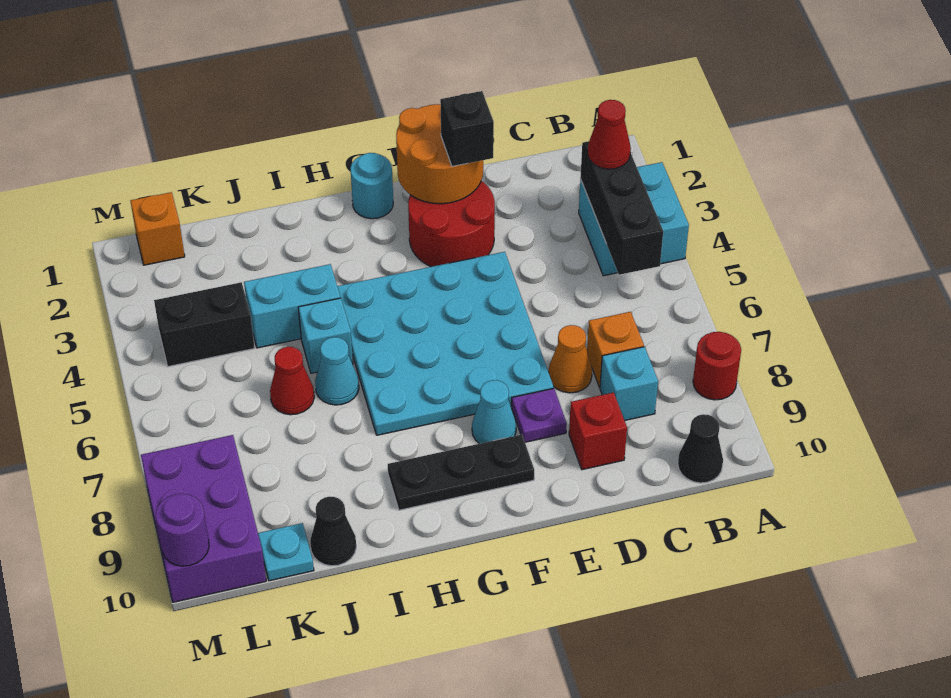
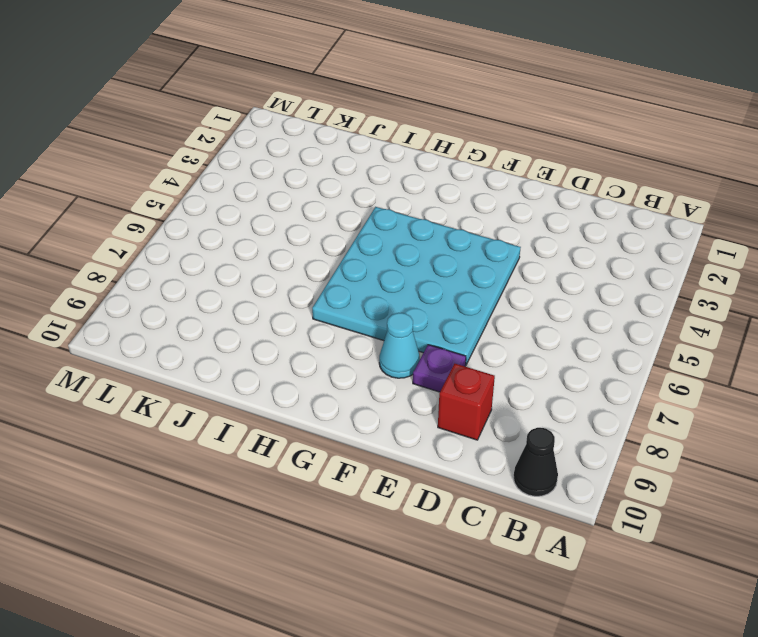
none -> cyan brick A3:B4 level 1
none -> red round brick A8 level 1
none -> orange brick C7 level 1

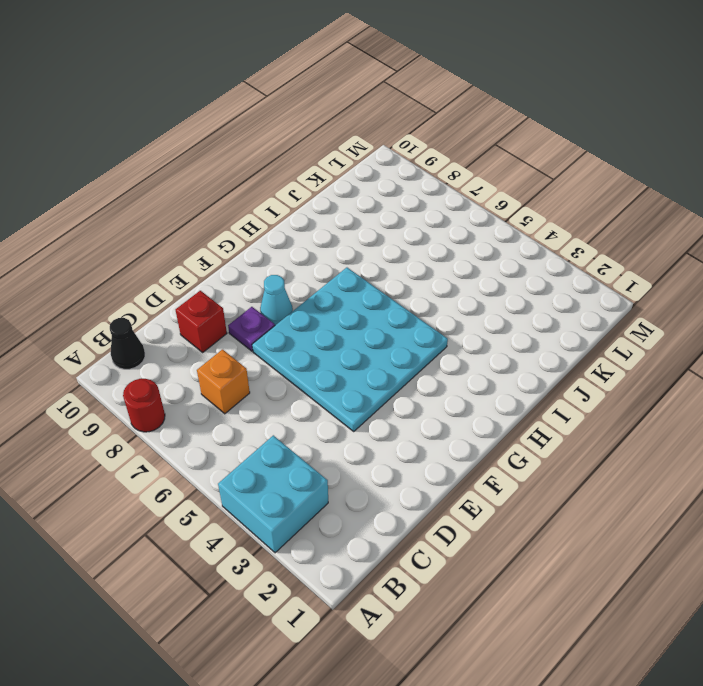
none -> cyan brick C8 level 1
none -> orange cone D7 level 1
none -> red round brick E2:F3 level 1

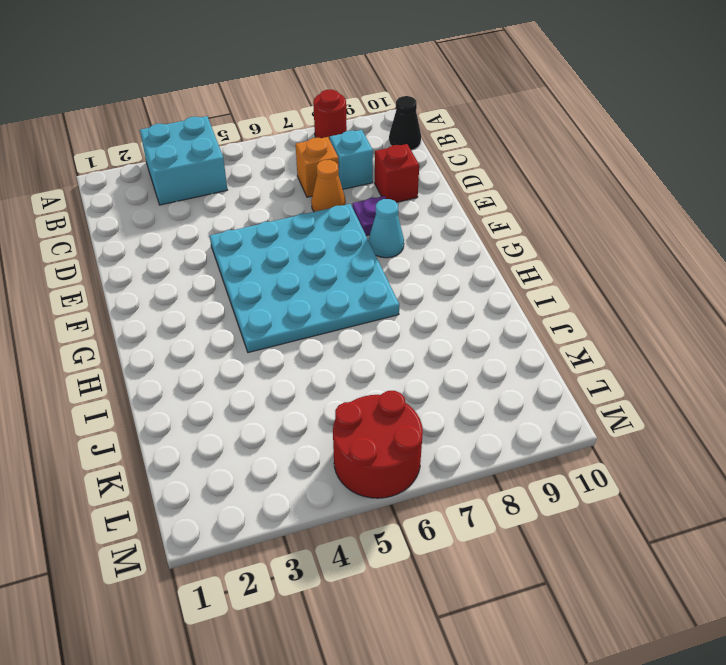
red round brick L5:M6 level 1 -> red round brick E2:F3 level 1
none -> black plate F9:H9 level 1
none -> cyan round brick G1 level 1
none -> cyan brick I4:J4 level 1

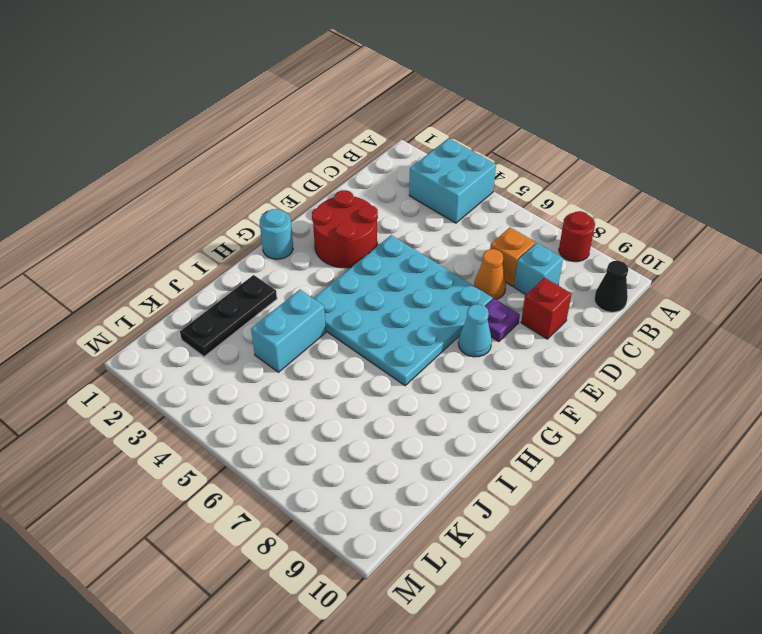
black plate I2:K2 level 1 -> black plate F9:H9 level 1
none -> cyan brick I5 level 1
none -> cyan cone I6 level 1
none -> red cone J6 level 1

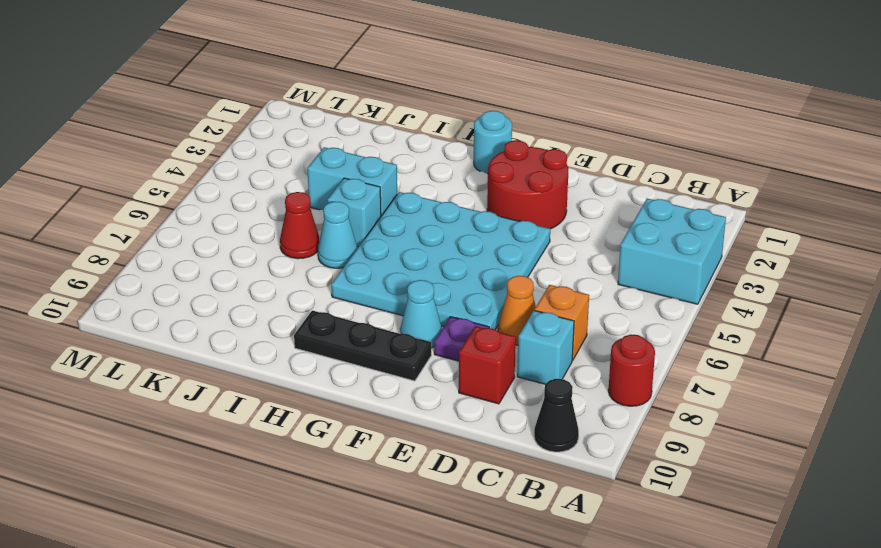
none -> black cone J10 level 1
none -> black brick K4:L4 level 1
none -> cyan plate K10 level 1

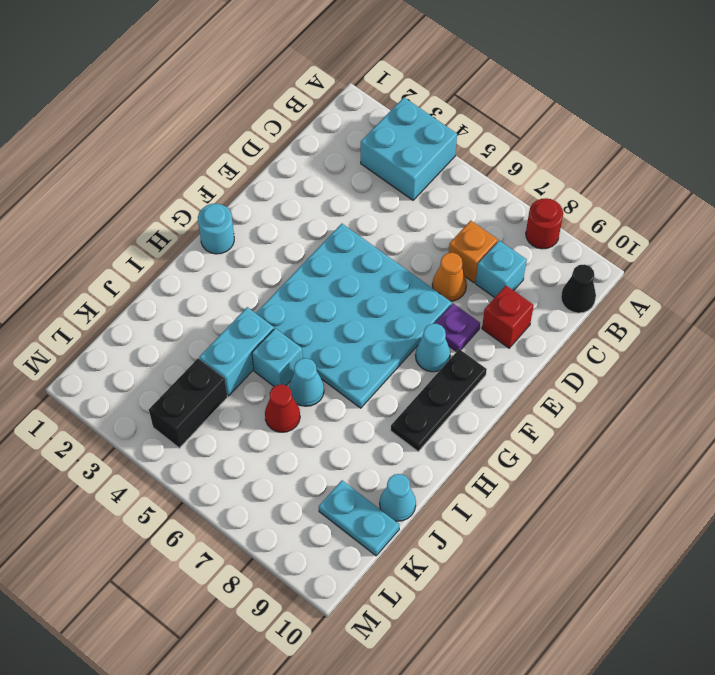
cyan cone J10 level 1 -> black cone J10 level 1
cyan plate K9:K10 level 1 -> cyan plate K10 level 1
none -> red round brick E2:F3 level 1
none -> orange brick L1 level 1
none -> purple brick L8:M10 level 1

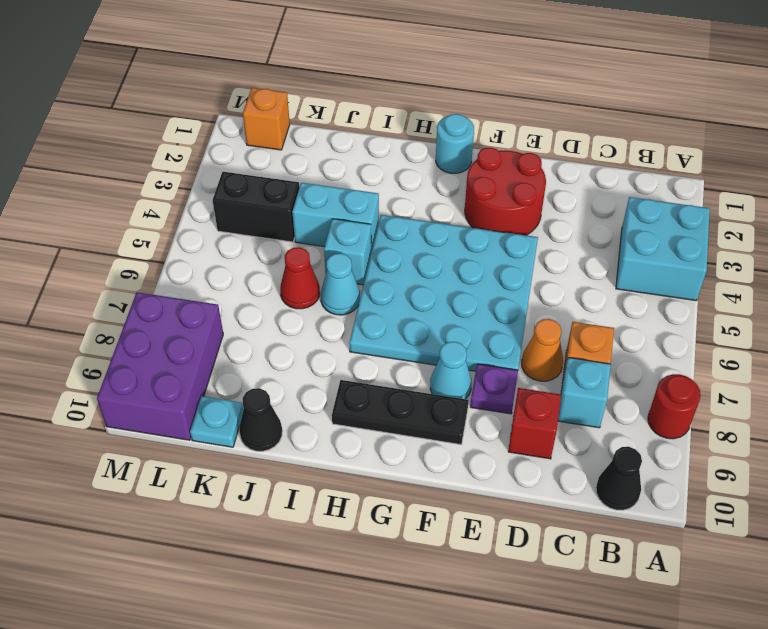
none -> black brick B3:B5 level 2
none -> orange round brick E1:F2 level 2
none -> purple round brick M10 level 2

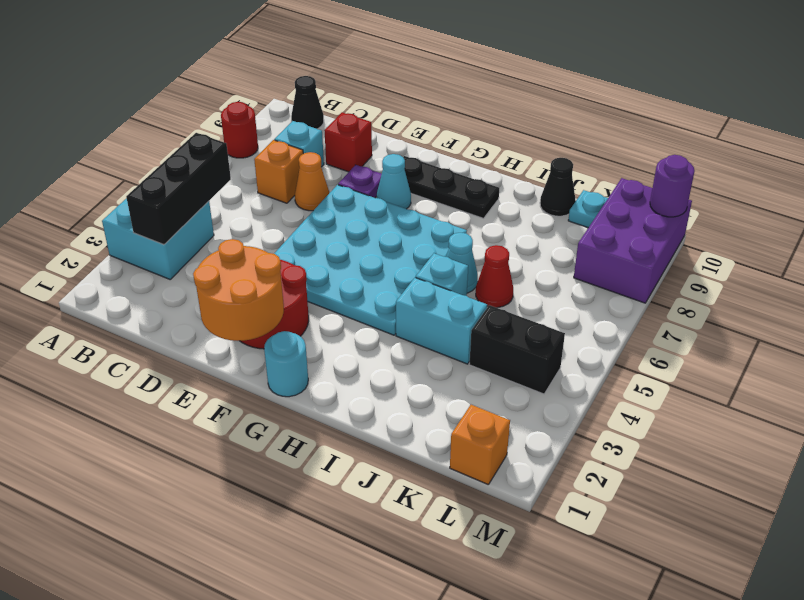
none -> red cone B3 level 3
none -> black brick E2 level 3

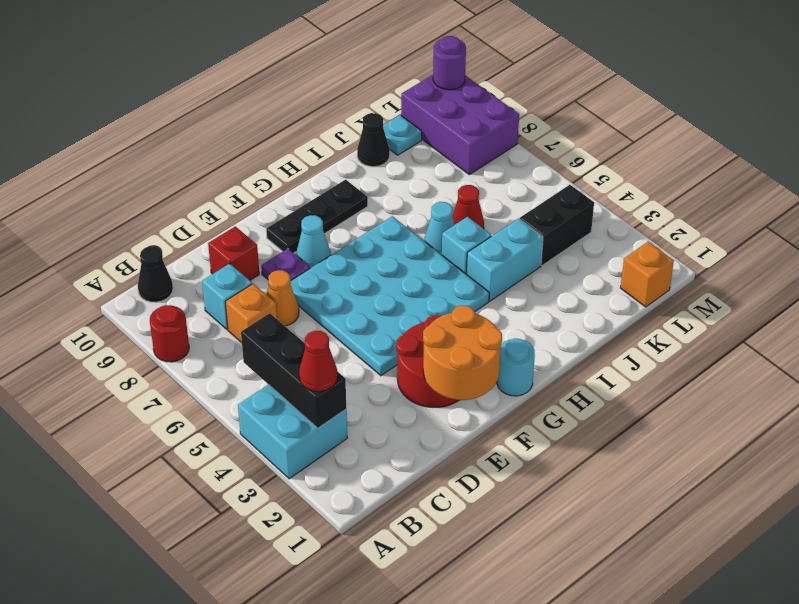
none -> black brick E2 level 3

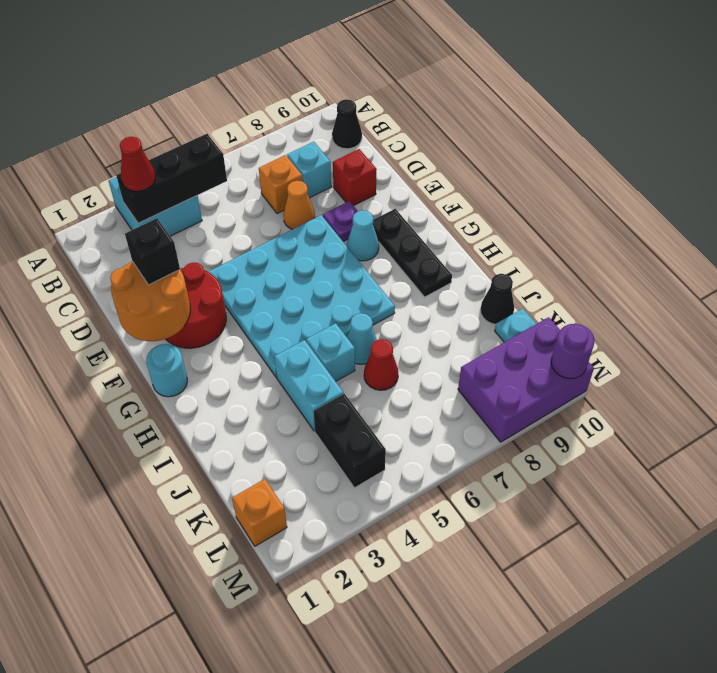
none -> red round brick A8 level 1

